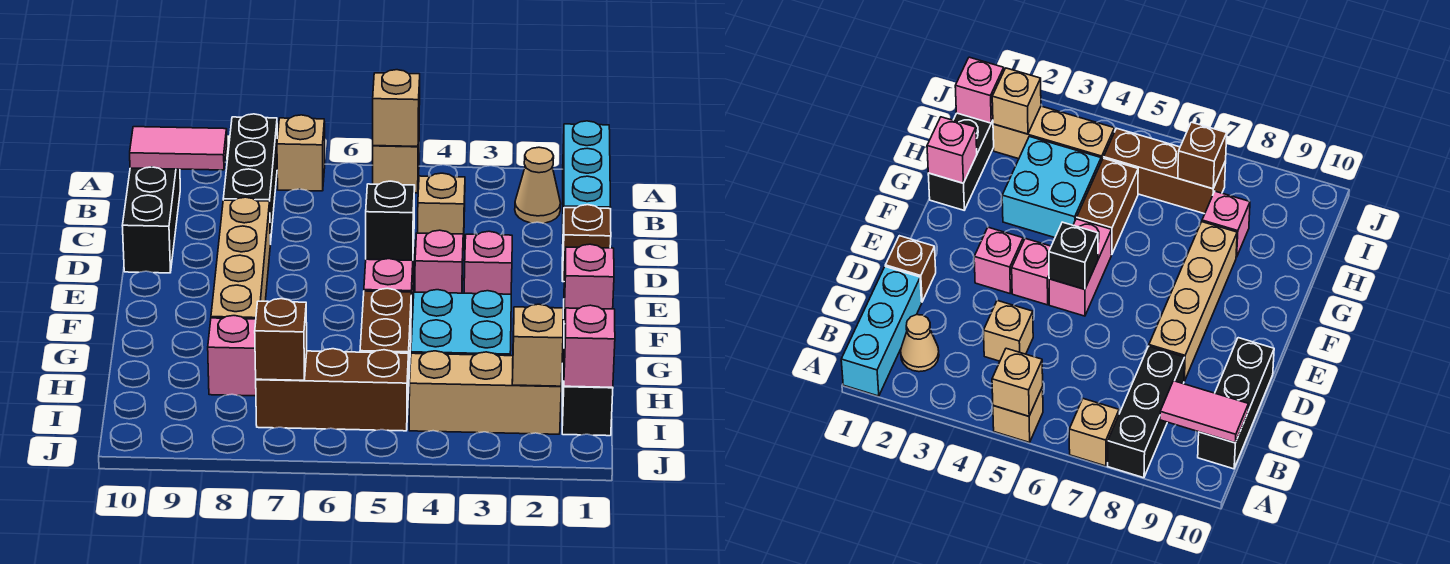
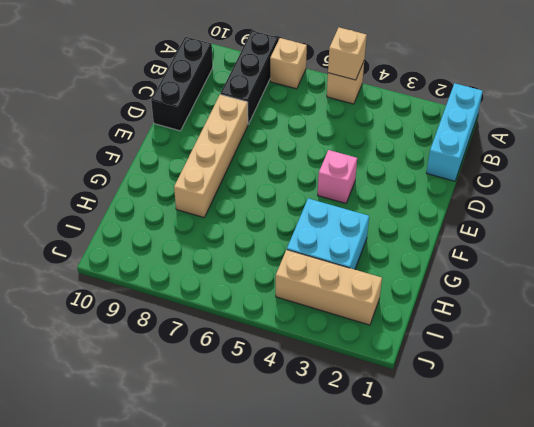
none -> tan cone B2 level 1
none -> tan brick C4 level 1
none -> brown brick D1 level 1

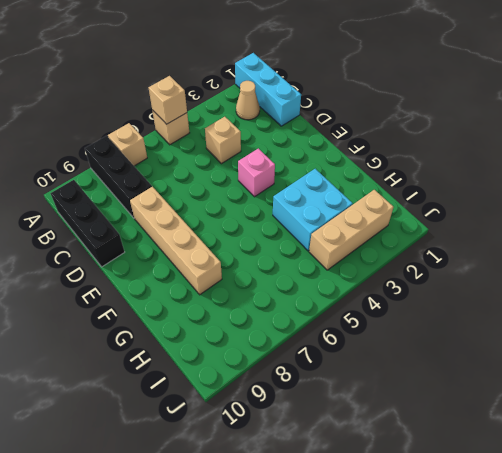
none -> brown brick D1 level 1
none -> pink brick E3 level 1
none -> pink brick E5:F5 level 1

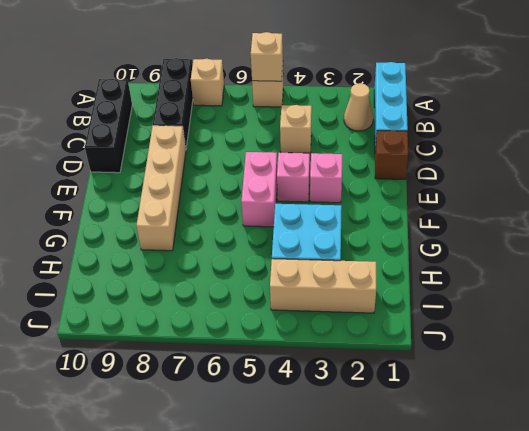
none -> black brick G1:I1 level 1
none -> brown brick G5:H5 level 1
none -> pink brick H8 level 1

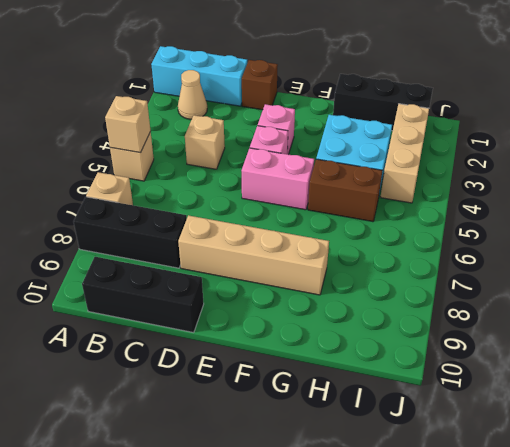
none -> pink brick H8 level 1
none -> brown brick I5:I7 level 1
none -> pink tile B9:B10 level 2

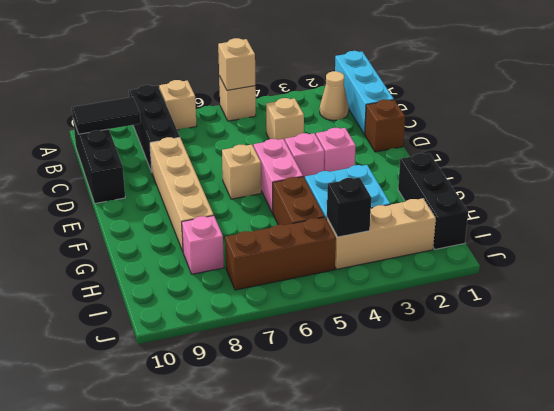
black tile B9:B10 level 2 -> pink tile B9:B10 level 2
tan brick E6 level 1 -> tan brick I2 level 2
black brick I4 level 2 -> black brick E5 level 2
none -> pink brick G1 level 2
none -> pink brick I1 level 2
none -> brown brick I7 level 2

